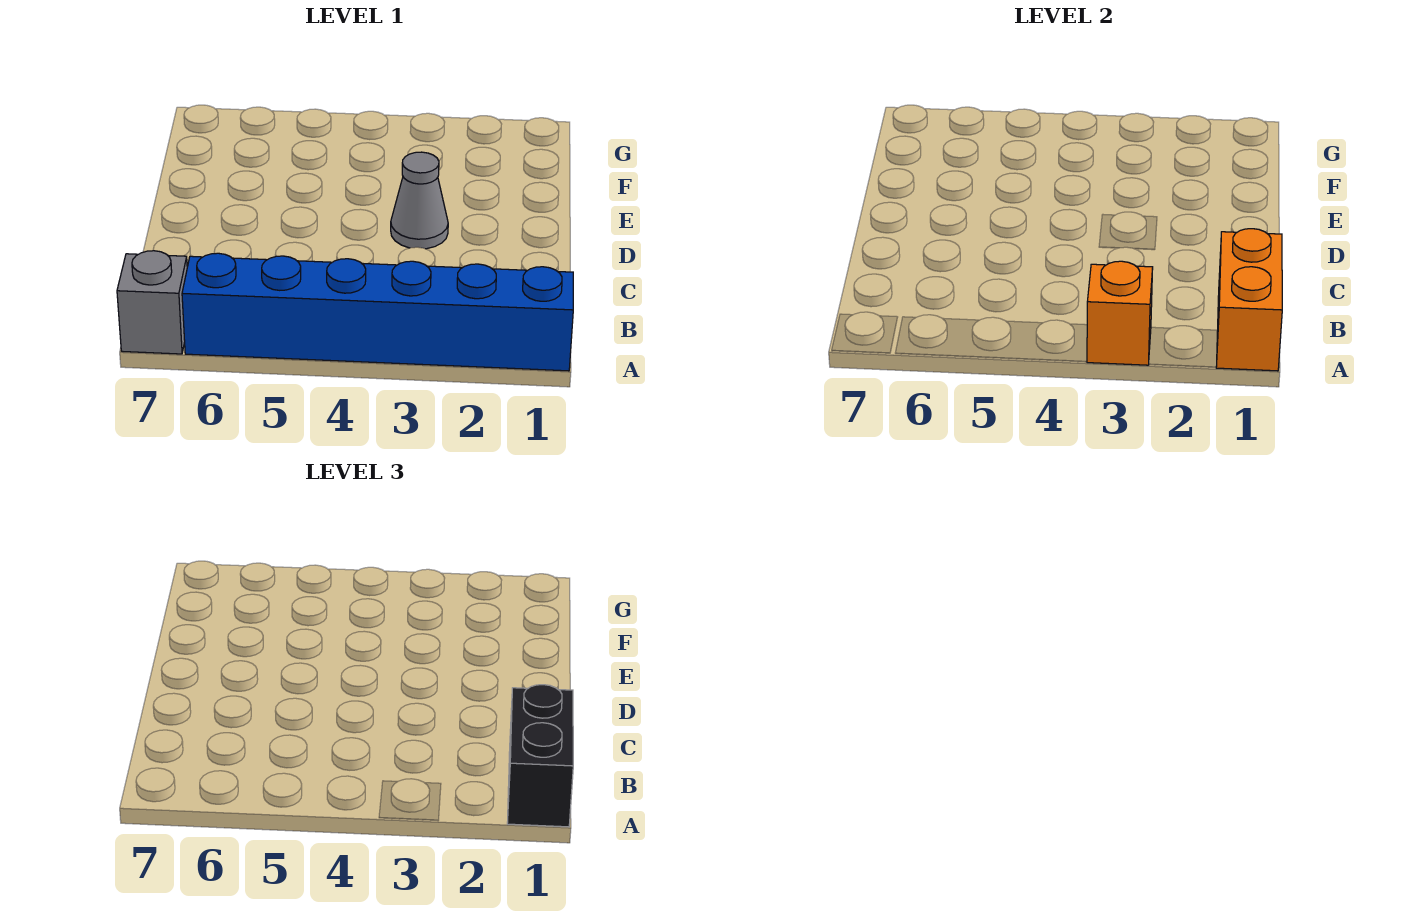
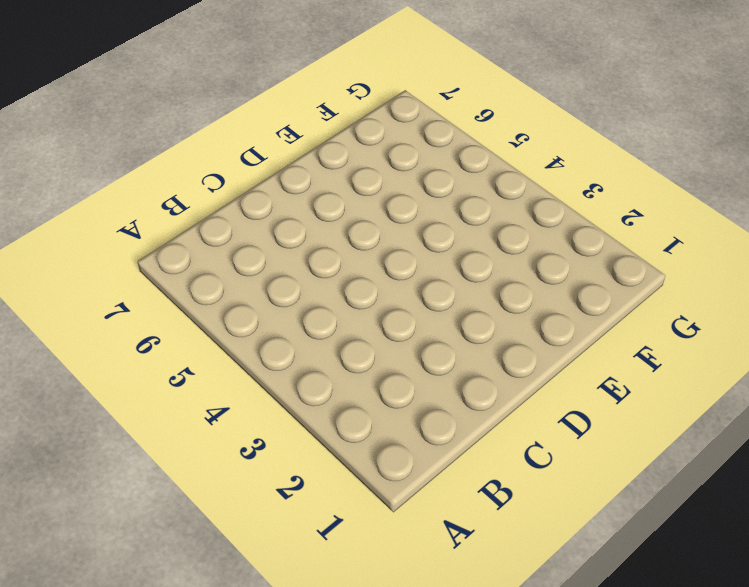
none -> blue brick A1:A6 level 1
none -> grey brick A7 level 1

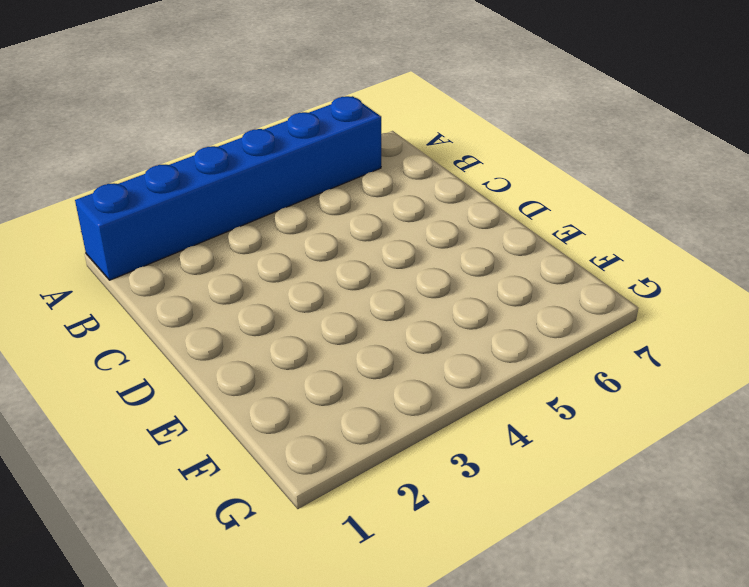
none -> grey brick A7 level 1
none -> grey cone D3 level 1

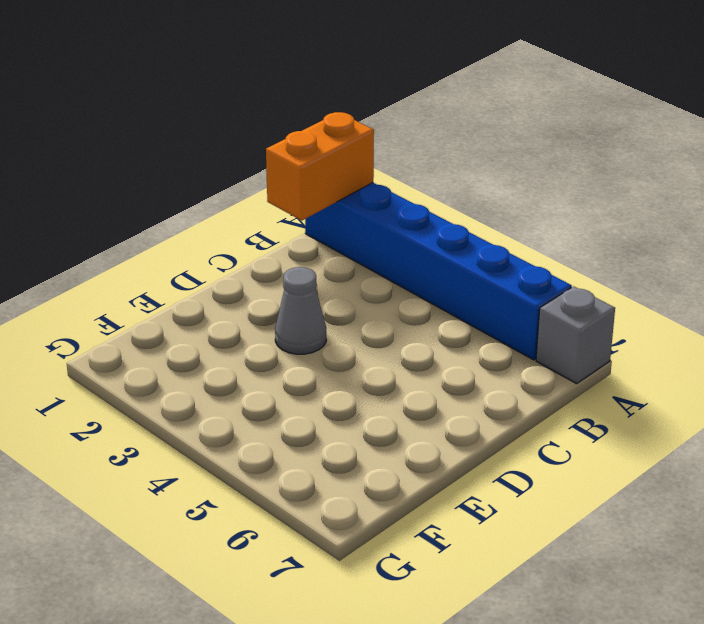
none -> orange brick A3 level 2
none -> black brick A1:B1 level 3

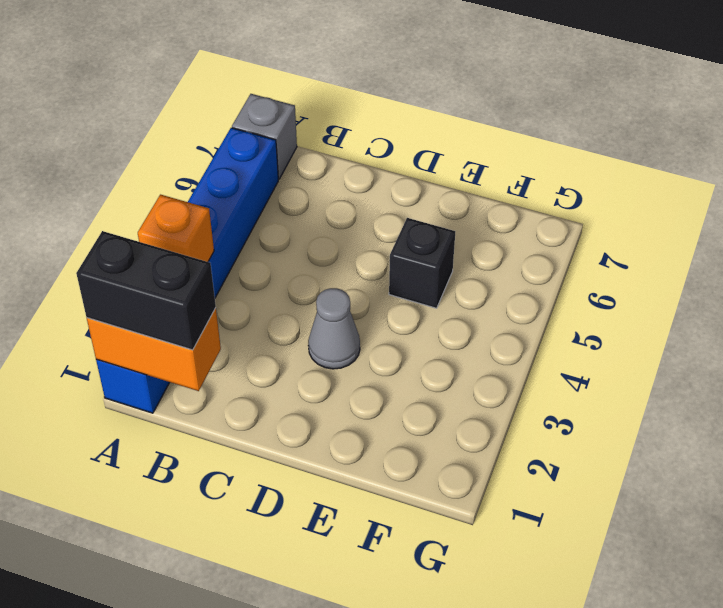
black brick E5 level 1 -> none

